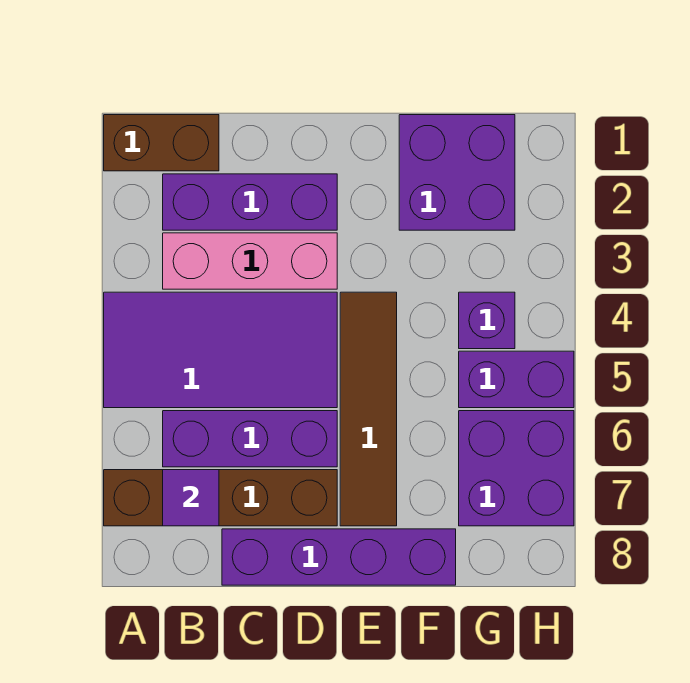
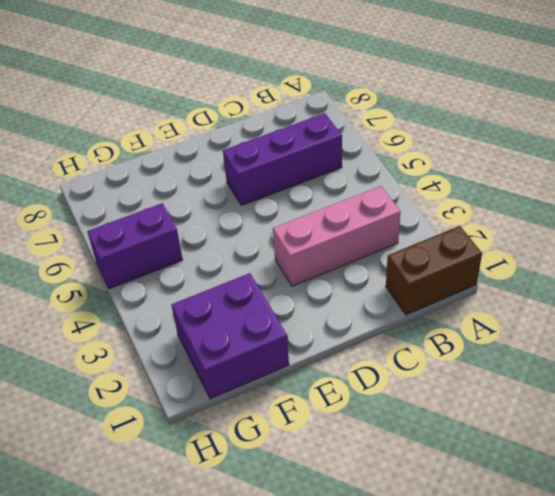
none -> purple tile A4:D5 level 1
none -> brown brick A7:D7 level 1
none -> purple brick B2:D2 level 1

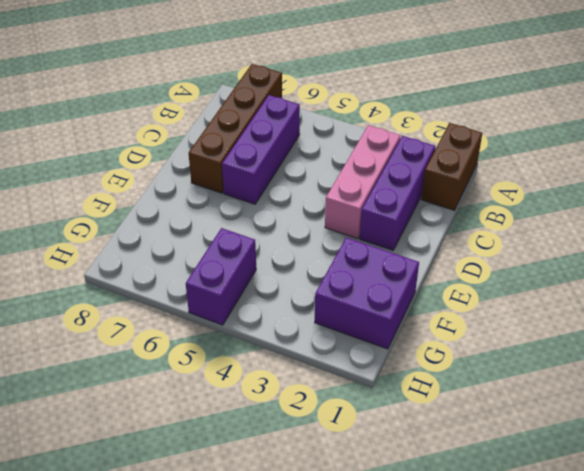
none -> purple tile A4:D5 level 1
none -> purple brick C8:F8 level 1
none -> brown tile E4:E7 level 1

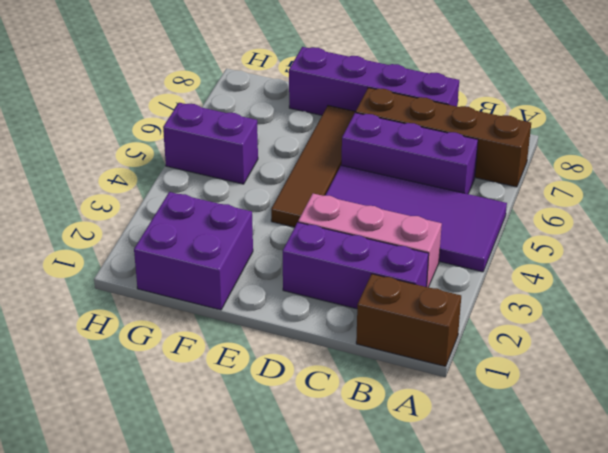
none -> purple brick G4 level 1
none -> purple brick G6:H7 level 1
none -> purple tile B7 level 2

